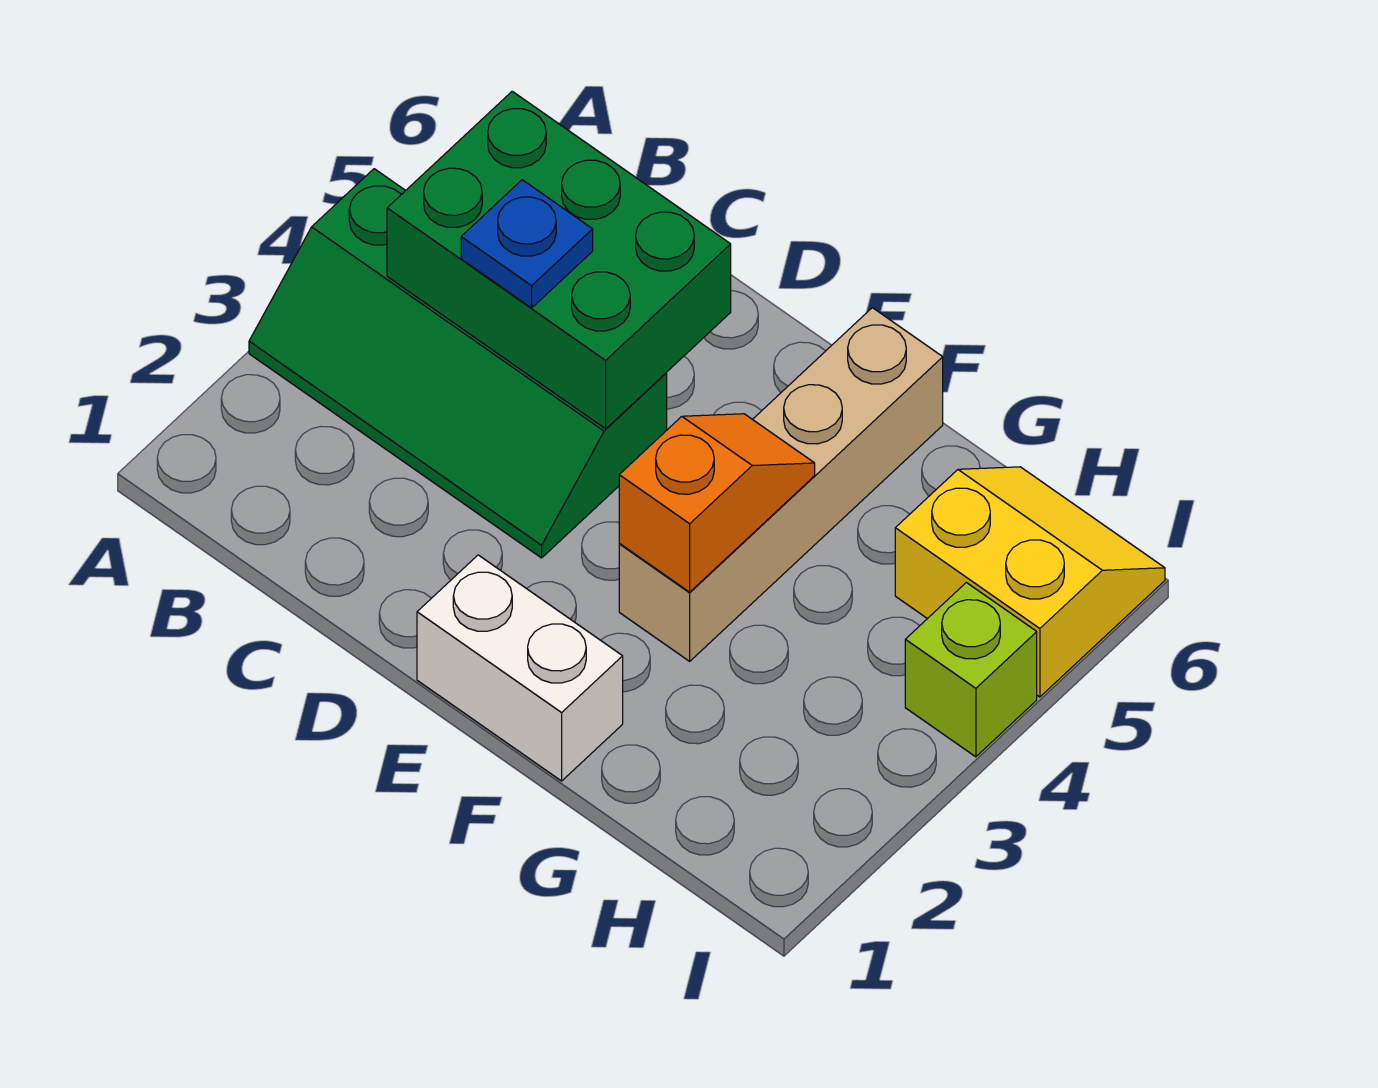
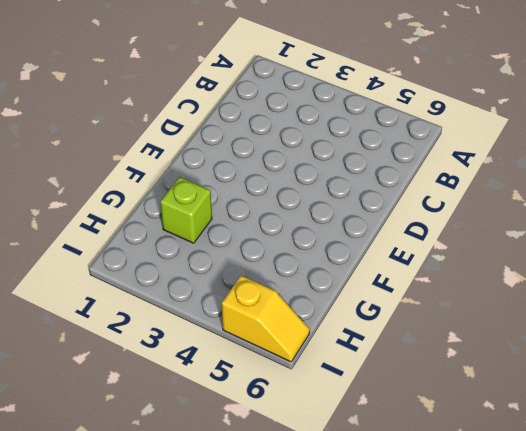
lime brick G2 level 1 -> lime brick I4 level 1
yellow slope I5:I6 level 1 top 5 -> yellow slope H5:I6 level 1 top 5
none -> green slope A3:D4 level 1 top 4
none -> white brick E1:F1 level 1

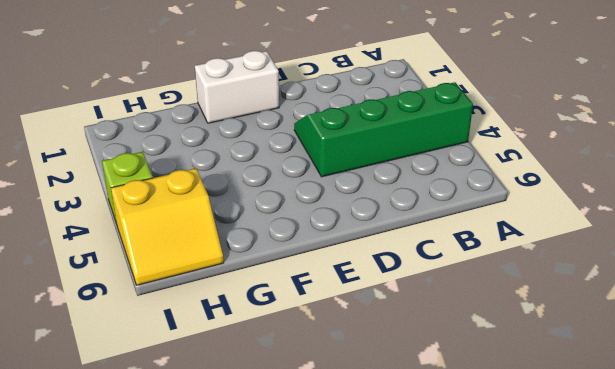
none -> tan brick F3:F6 level 1
none -> green brick B4:D5 level 2

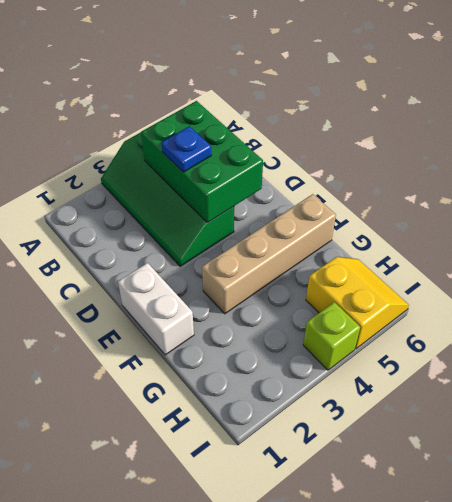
none -> orange slope F3:F4 level 2 top 3

